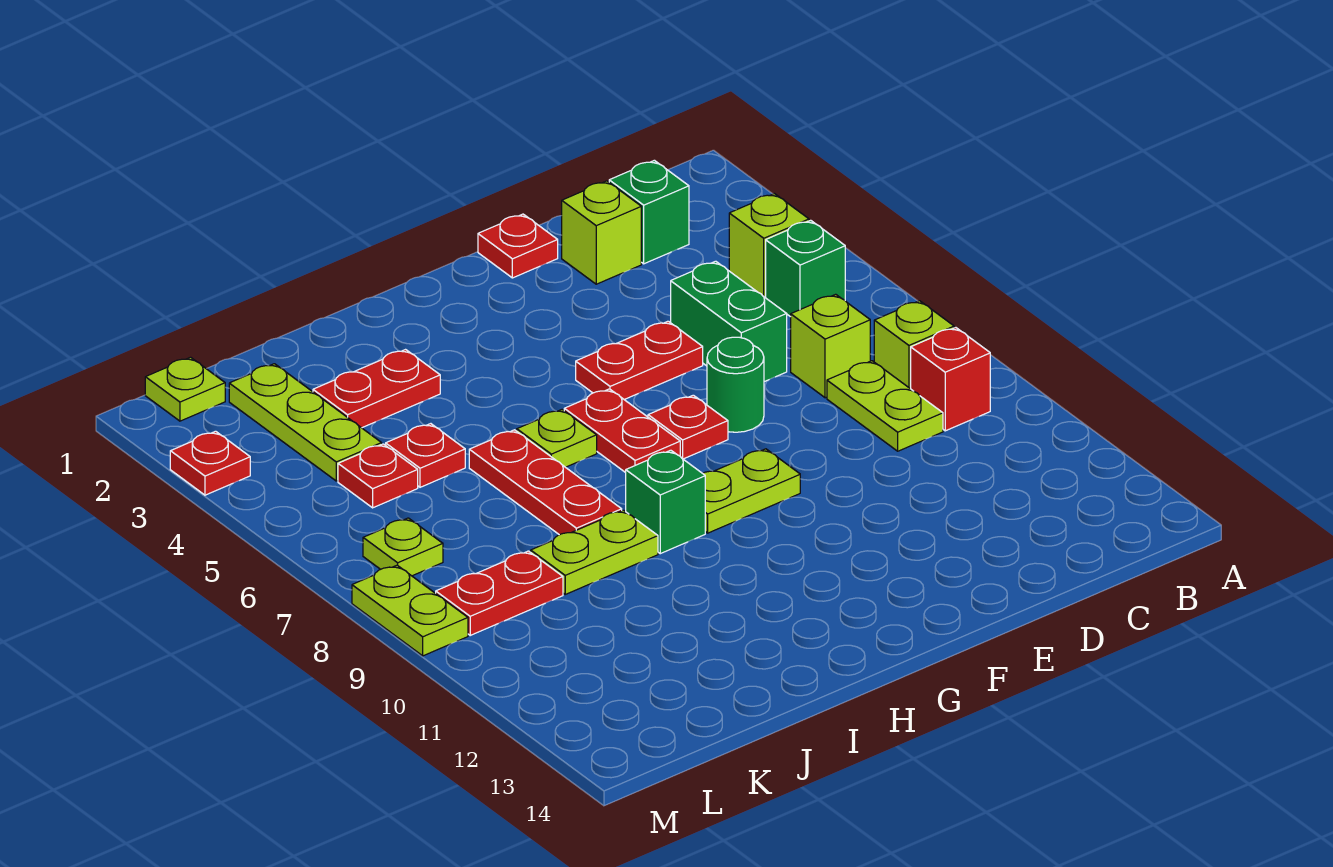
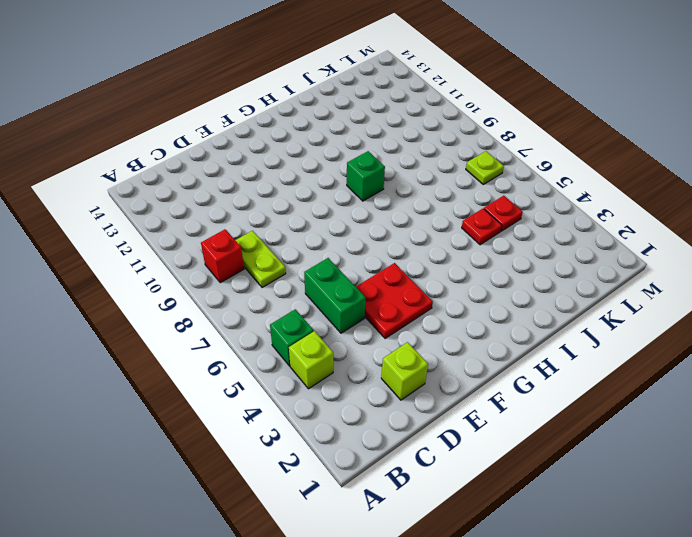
red plate E4:F5 level 1 -> red plate E5:F5 level 1
none -> lime brick B8 level 1
none -> green brick C2 level 1
none -> lime brick C7 level 1

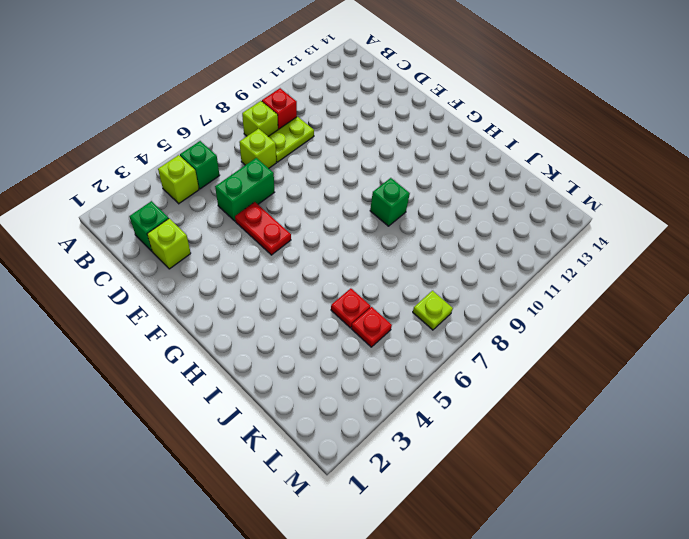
none -> red plate E1 level 1
none -> green round brick E7 level 1
none -> red plate F7 level 1

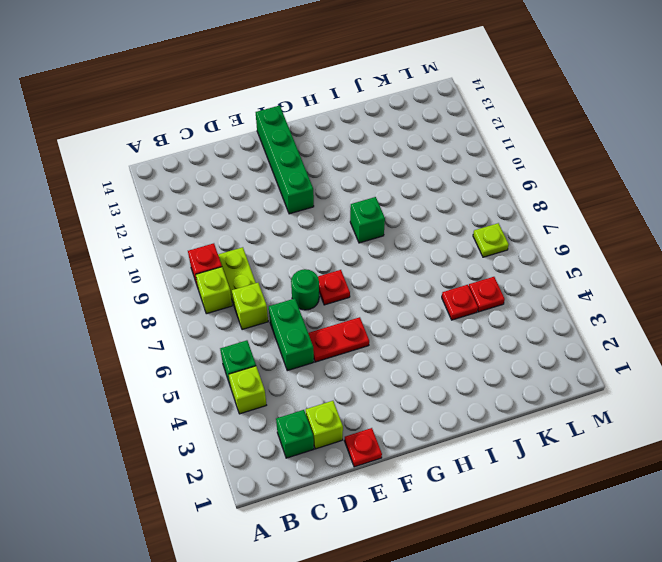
green brick F11:F14 level 1 -> none
none -> lime plate F9:G9 level 1
none -> red plate G6:G7 level 1
none -> lime plate H6 level 1

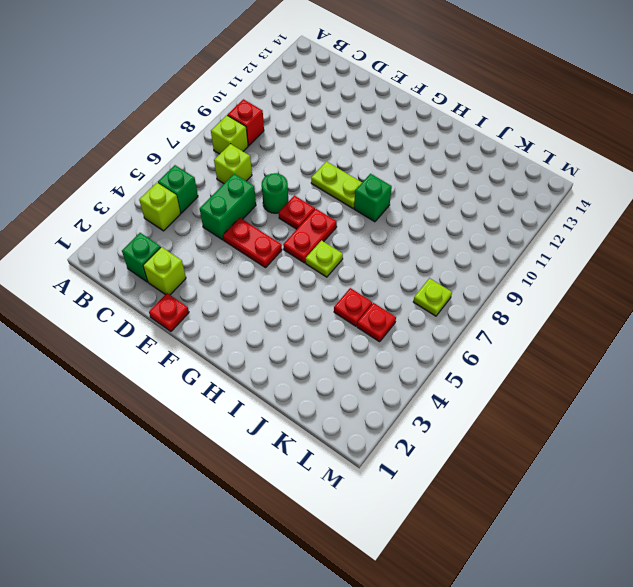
none -> lime plate C8:C9 level 1
none -> red plate I3:J3 level 1
none -> red plate I6:I8 level 1

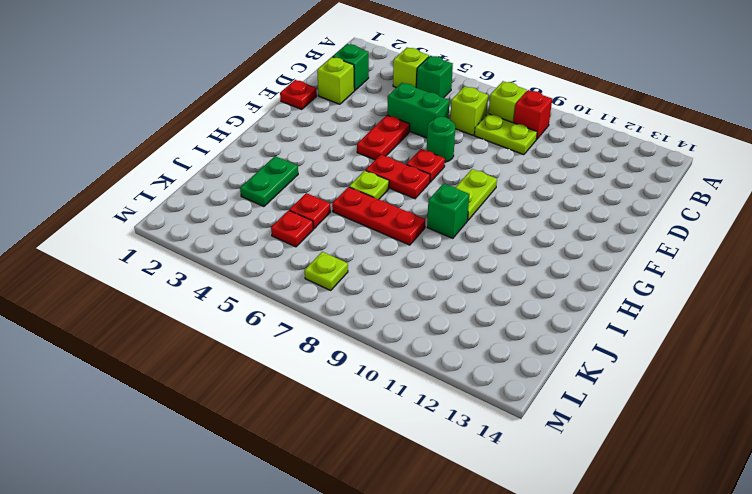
green plate I3:J3 level 1 -> red plate I3:J3 level 1
none -> lime plate I9:J9 level 1
none -> lime plate K2:K4 level 1
none -> red plate K9:L9 level 1

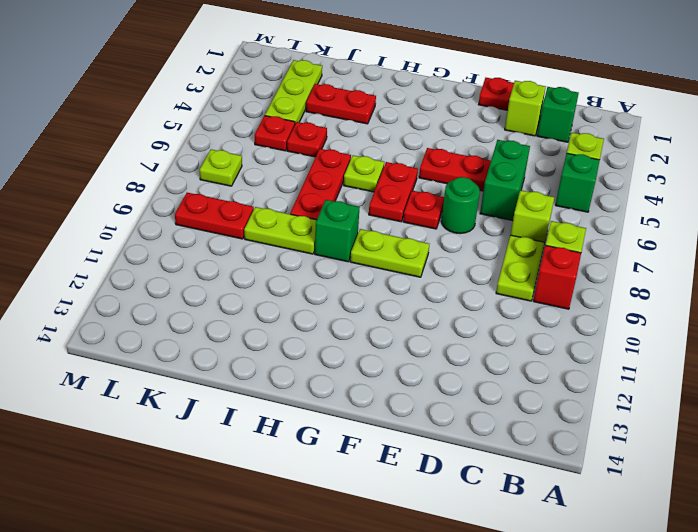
none -> lime plate L1 level 1
none -> red plate M3 level 1
none -> lime plate M8:M9 level 1

